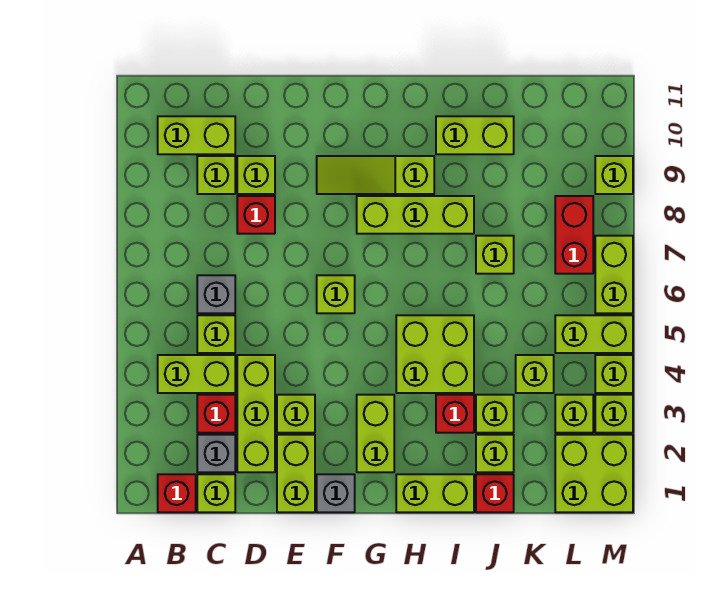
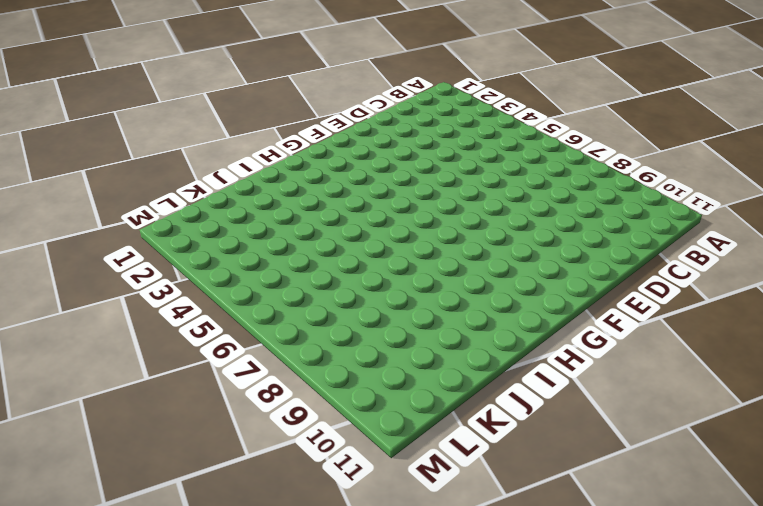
none -> red brick B1 level 1
none -> lime brick B4:C4 level 1
none -> lime brick B10:C10 level 1
none -> lime brick C1 level 1

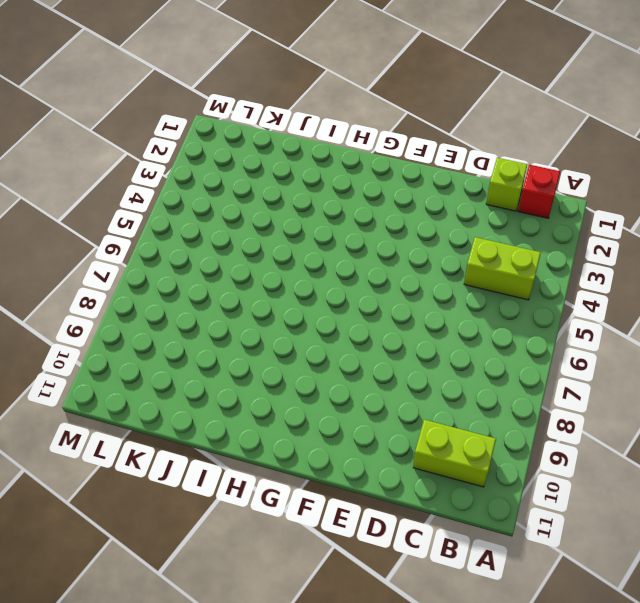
none -> grey brick C2 level 1
none -> red brick C3 level 1
none -> lime brick C5 level 1
none -> grey brick C6 level 1

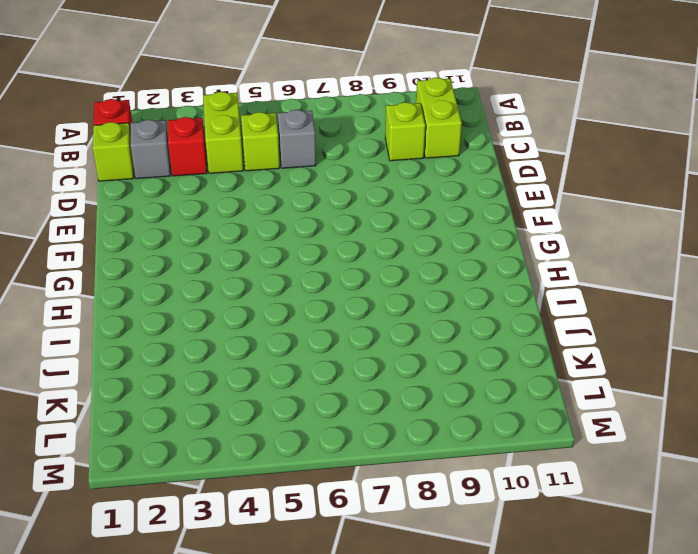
none -> lime brick D2:D4 level 1
none -> red brick D8 level 1
none -> lime brick D9 level 1
none -> lime brick E1:E2 level 1

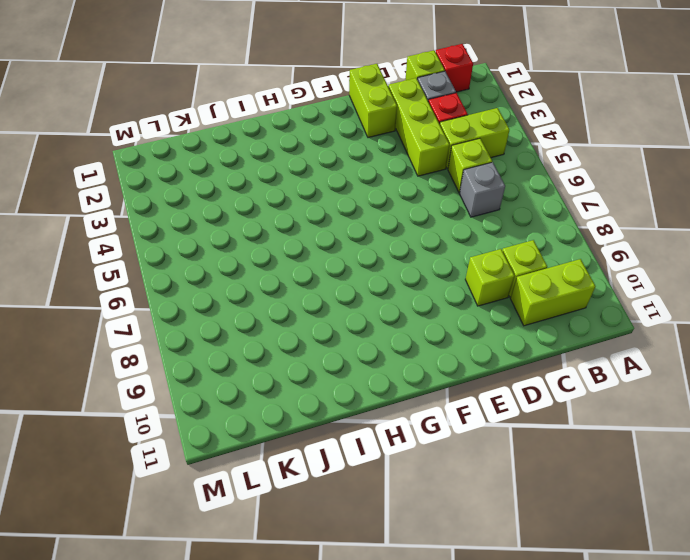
none -> red brick D8 level 1
none -> lime brick E3 level 1
none -> grey brick F1 level 1
none -> lime brick F6 level 1

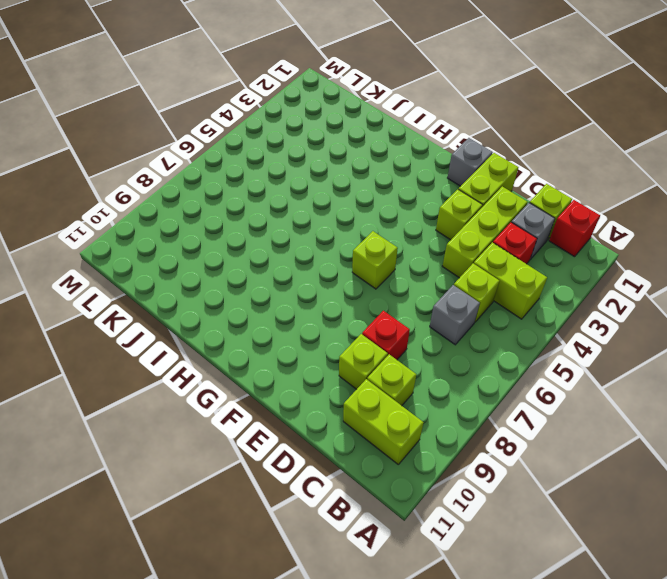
none -> lime slope F9:H9 level 1 top H
none -> lime brick G2:G3 level 1
none -> lime brick G8:I8 level 1
none -> lime brick H1:I1 level 1

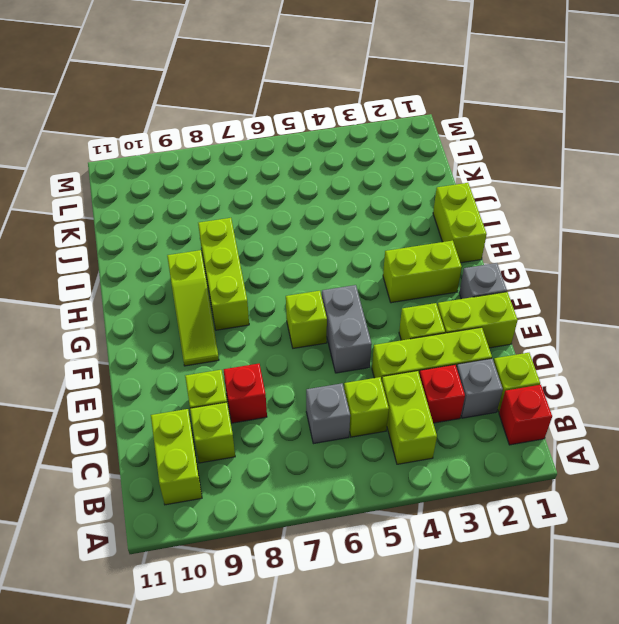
grey brick E5:F5 level 1 -> none
none -> lime brick H4:I5 level 1
none -> red brick I3 level 1
none -> lime brick I10:J10 level 1
none -> red brick J1 level 1

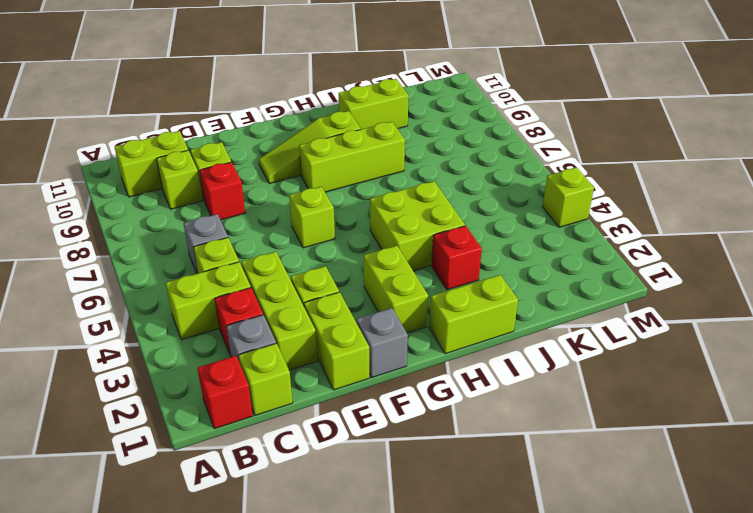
none -> red brick J1 level 1
none -> lime brick J2 level 1
none -> lime brick J3 level 1
none -> lime brick J7 level 1

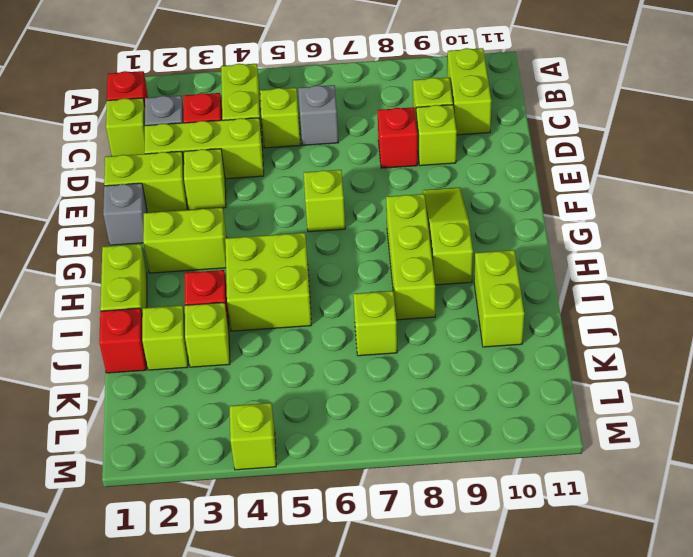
none -> lime brick K4 level 1
none -> lime brick L1:M2 level 1
none -> lime brick L3 level 1
none -> lime brick L5:M5 level 1

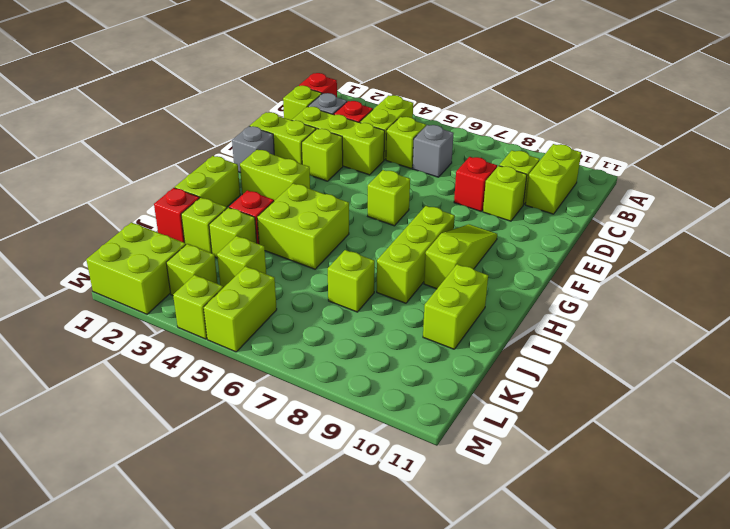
none -> red brick L7:L8 level 1
none -> lime brick M3 level 1
none -> lime brick M6:M7 level 1
none -> lime brick M9 level 1

